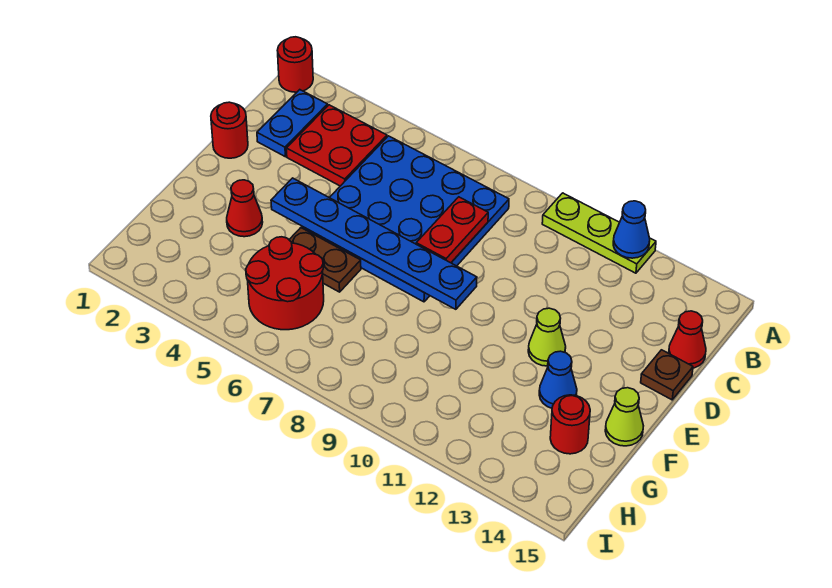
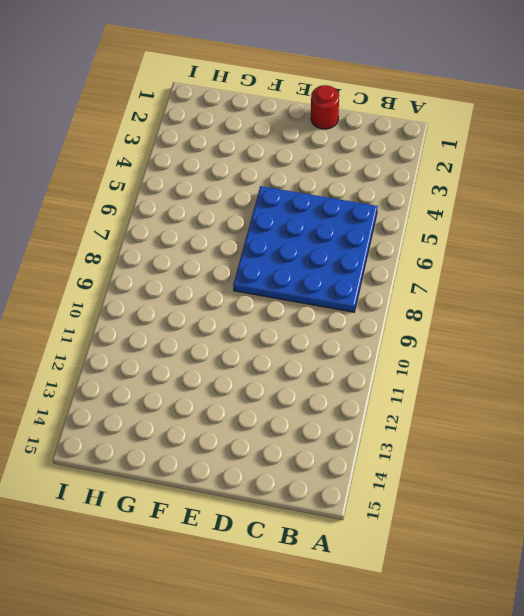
none -> red round brick A1 level 1
none -> lime plate A10:A12 level 1
none -> blue plate B2:C2 level 1

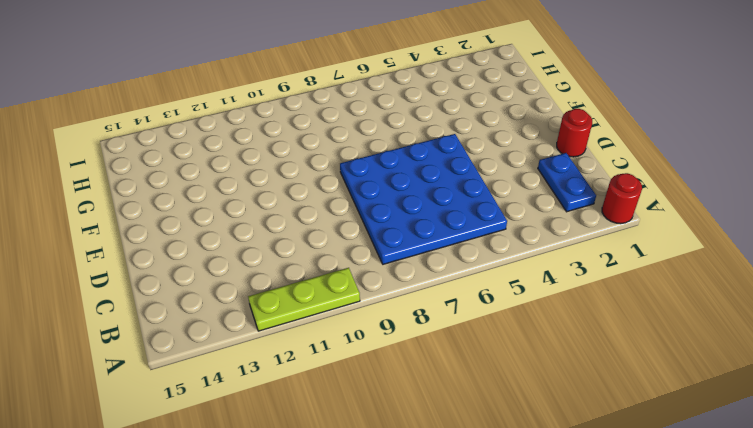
none -> red plate B3:C4 level 1
none -> red cone C15 level 1
none -> brown plate D15 level 1

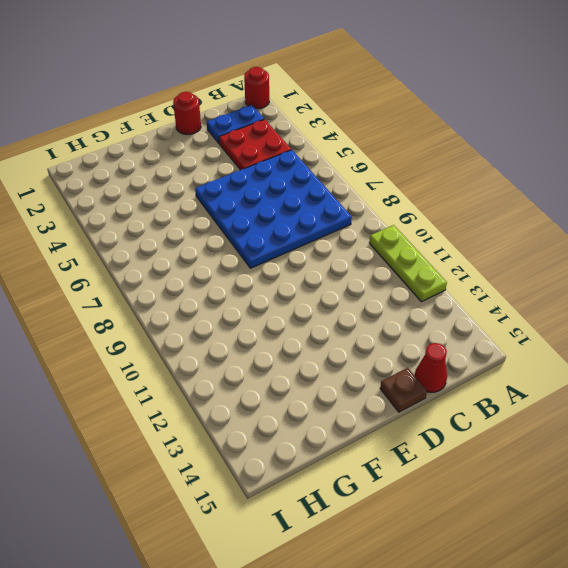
none -> lime cone E12 level 1
none -> red cone F3 level 1
none -> brown plate F5:F6 level 1

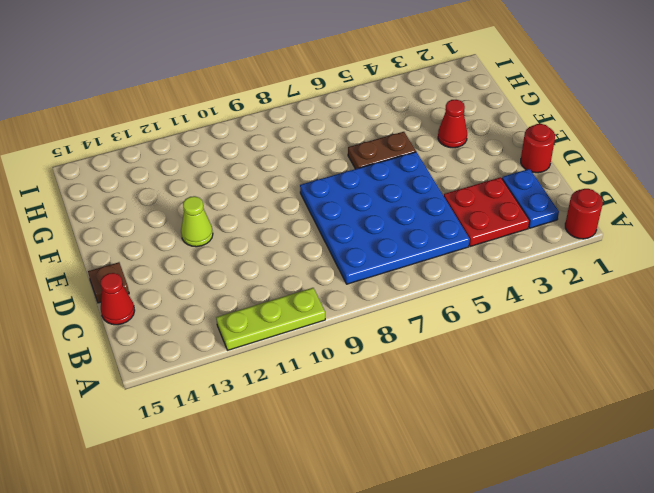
none -> blue cone F13 level 1
none -> lime cone F15 level 1
none -> red round brick G5:H6 level 1

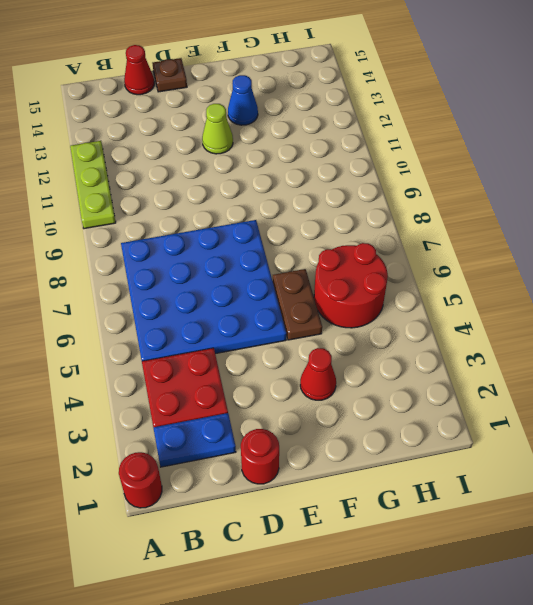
none -> lime cone F15 level 1
none -> red round brick G14 level 1
none -> blue cone A12 level 2

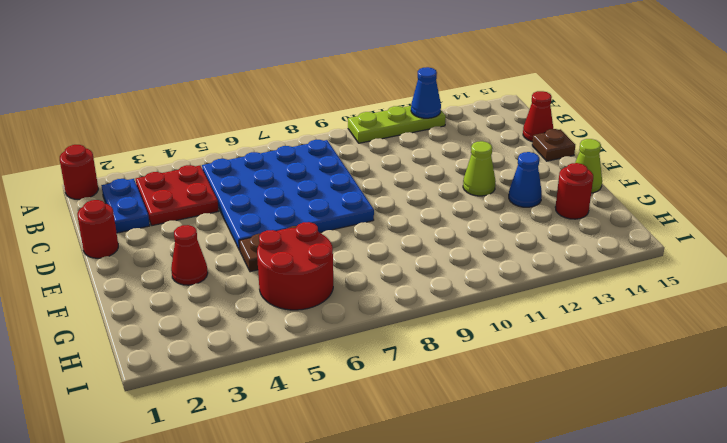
none -> red plate C8:D8 level 2
none -> blue plate E4:E9 level 2

